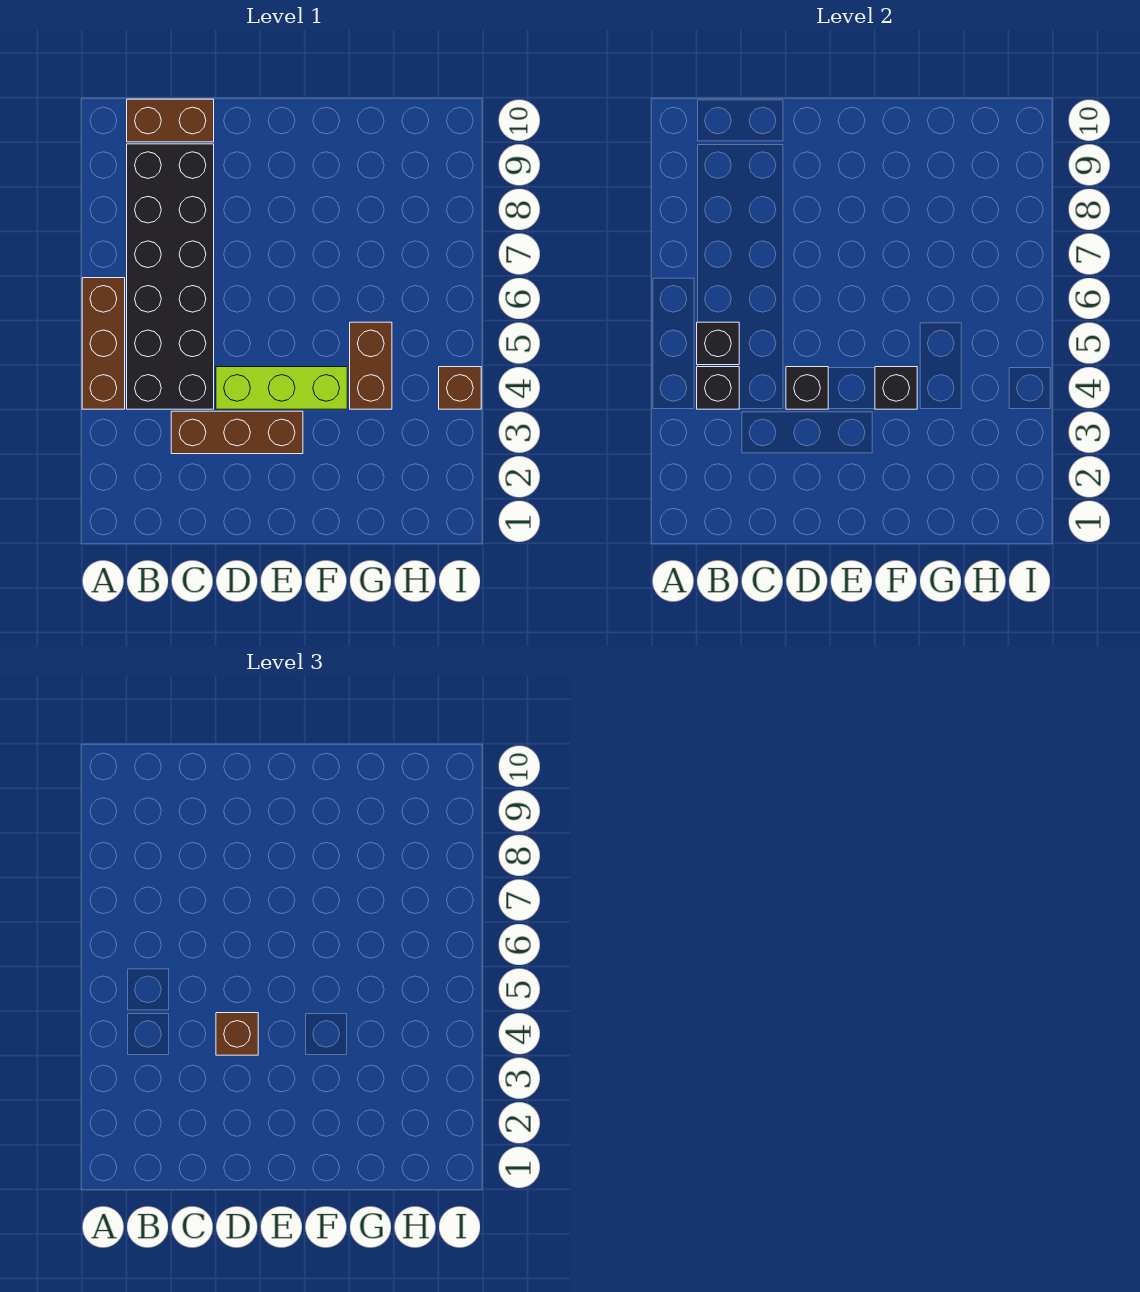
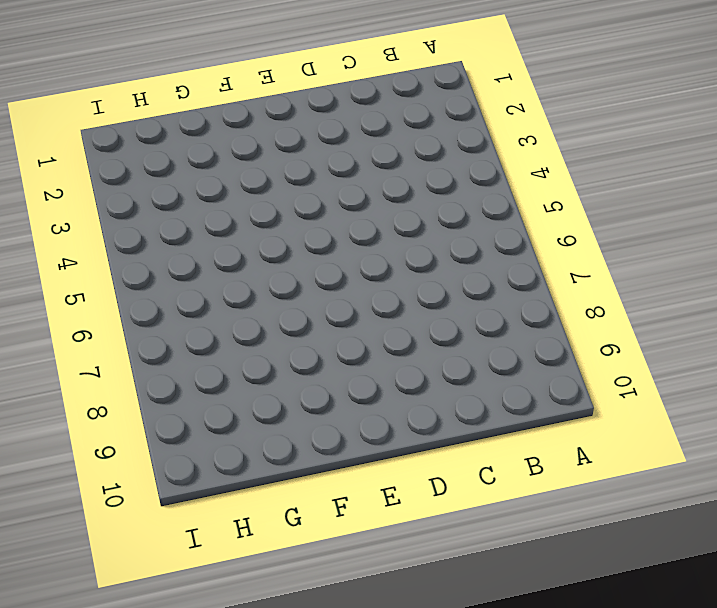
none -> brown brick A4:A6 level 1
none -> black brick B4:C9 level 1
none -> brown brick B10:C10 level 1

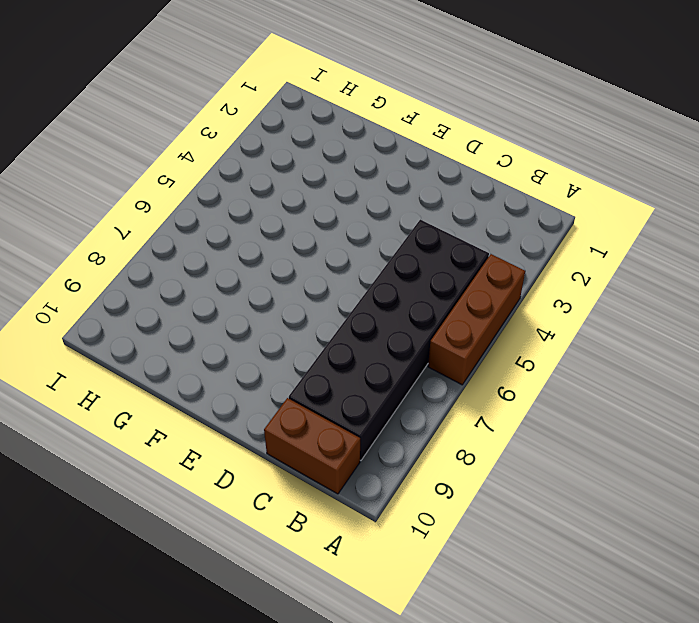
none -> brown brick C3:E3 level 1
none -> lime brick D4:F4 level 1
none -> brown brick G4:G5 level 1

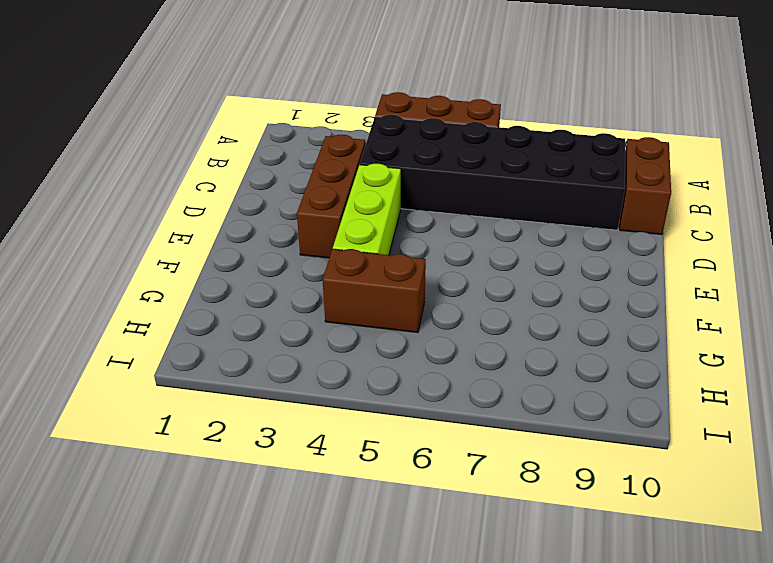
none -> brown brick I4 level 1
none -> black brick B4 level 2
none -> black brick B5 level 2

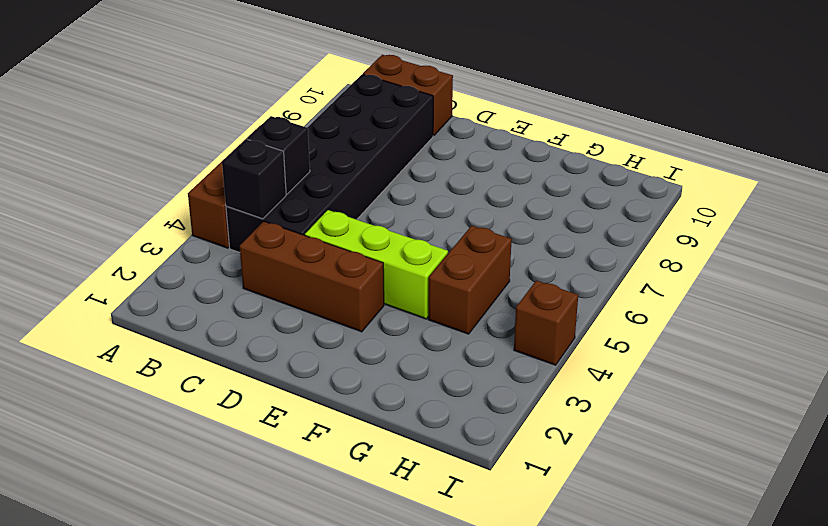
none -> black brick D4 level 2
none -> black brick F4 level 2
none -> brown brick D4 level 3

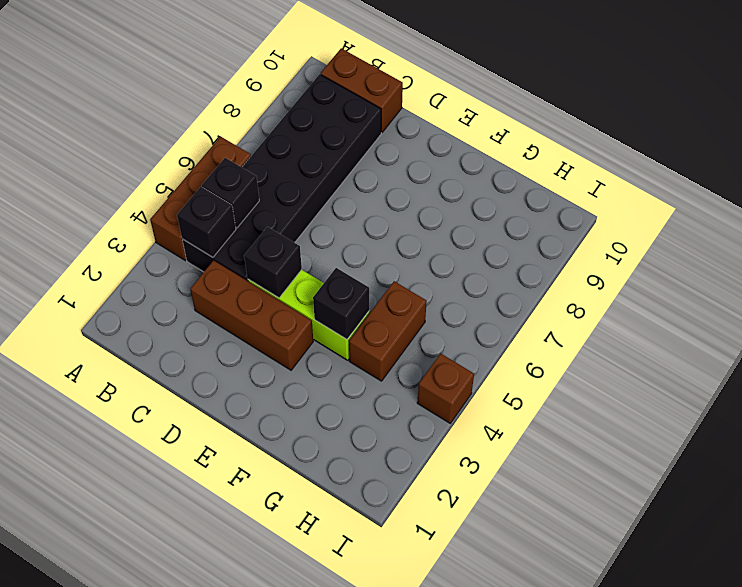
none -> brown brick D4 level 3

